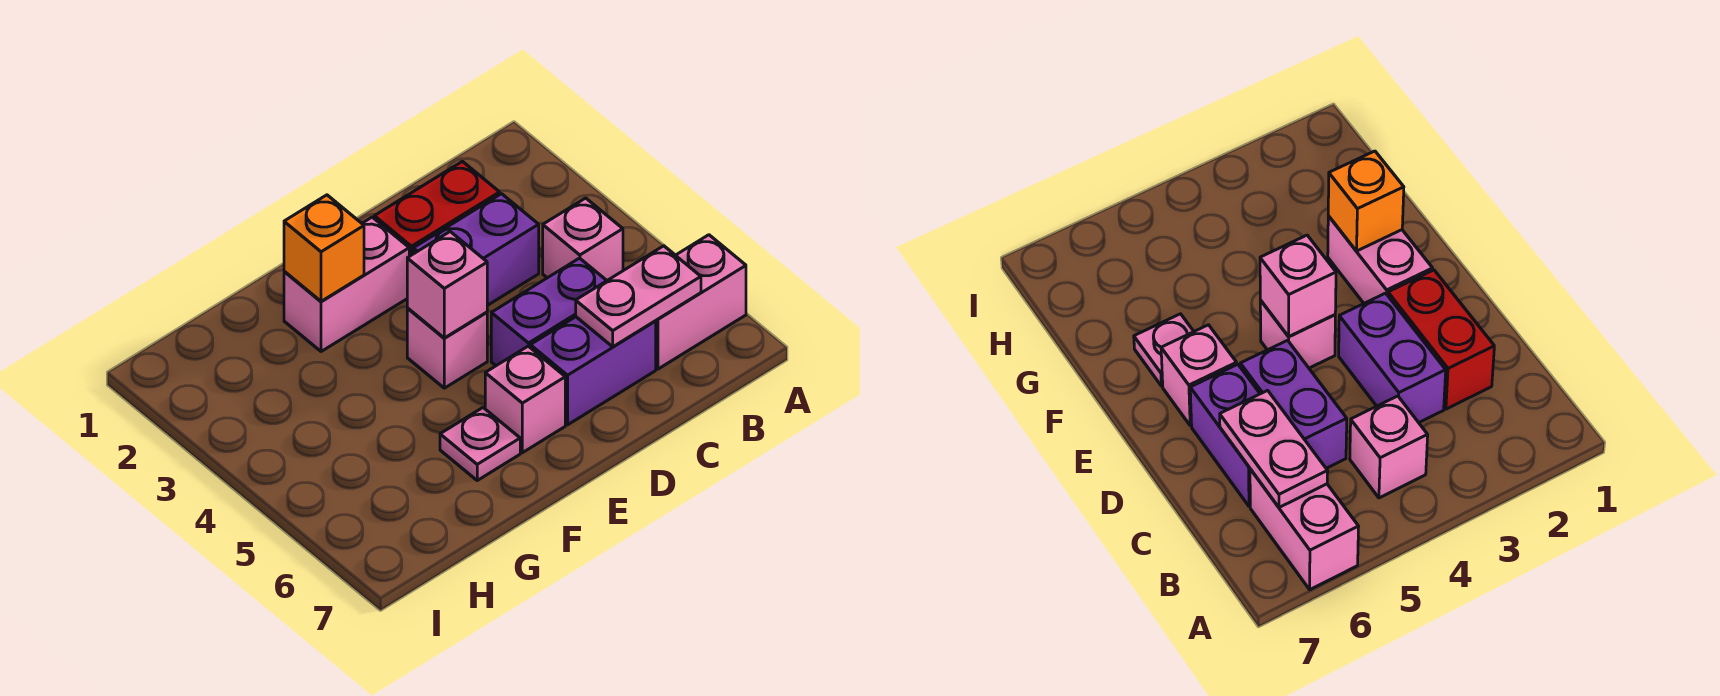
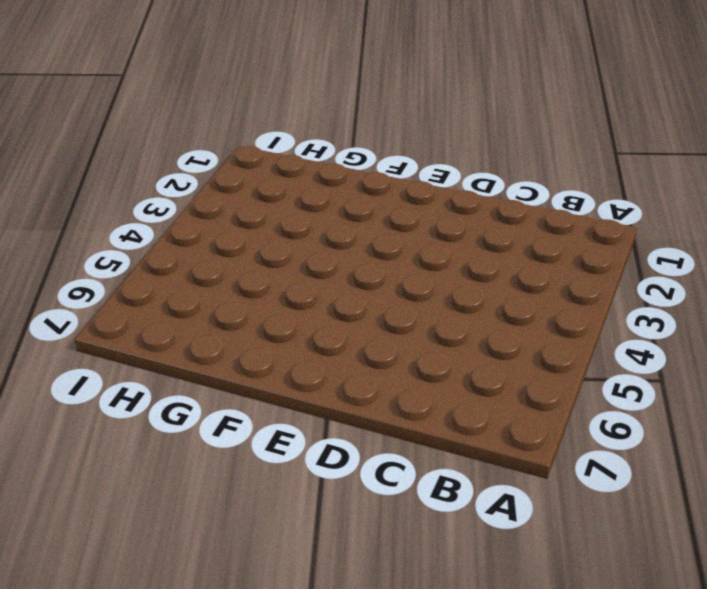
none -> pink brick A6:B6 level 1
none -> pink brick B4 level 1
none -> red brick C2:D2 level 1

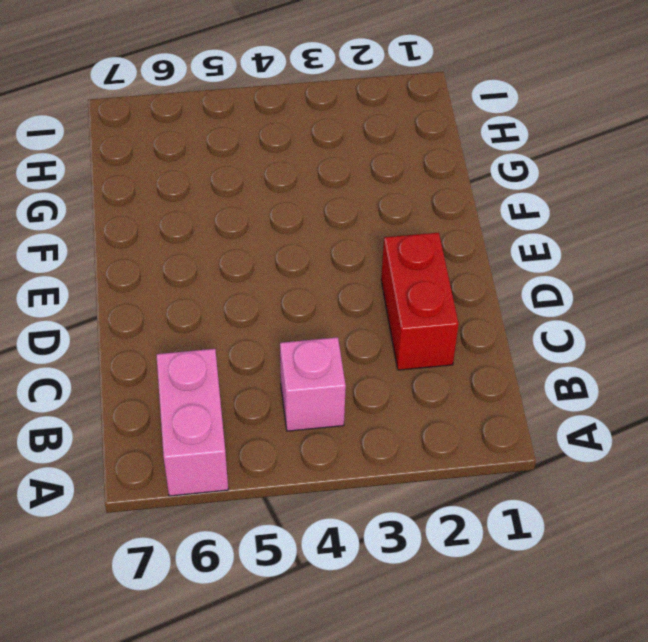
none -> purple brick C3:D3 level 1
none -> purple brick C5:D5 level 1
none -> purple brick C6:D6 level 1

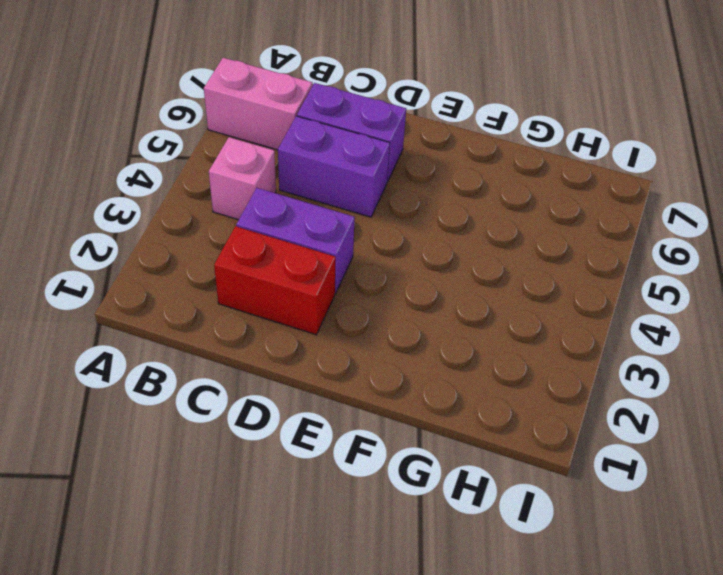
none -> pink brick E2:F2 level 1
none -> pink brick E4 level 1
none -> pink brick E6 level 1

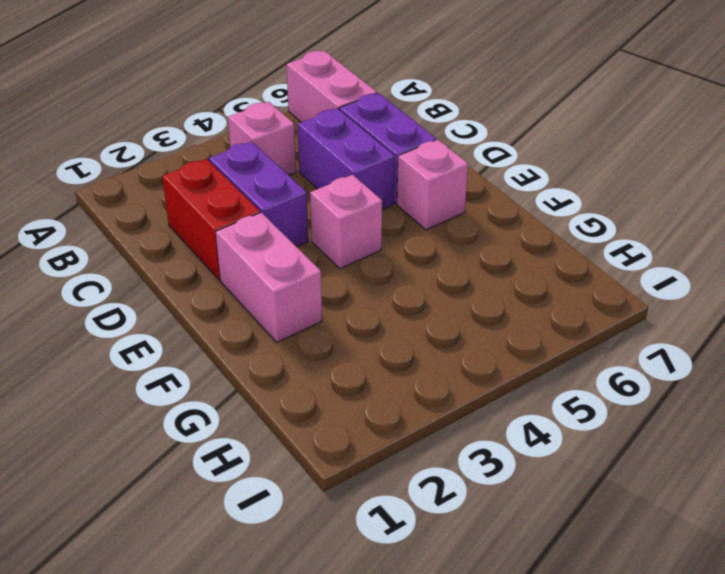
none -> pink plate F6 level 1
none -> pink plate B6:C6 level 2
none -> pink brick E4 level 2

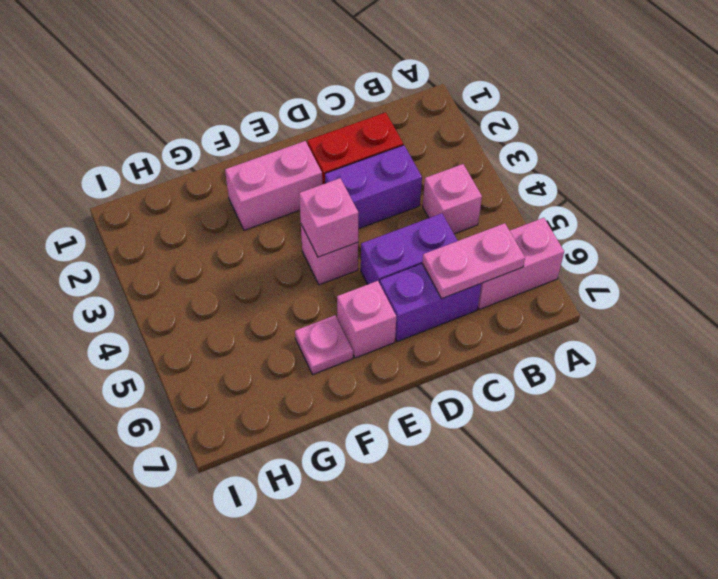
none -> orange brick F2 level 2

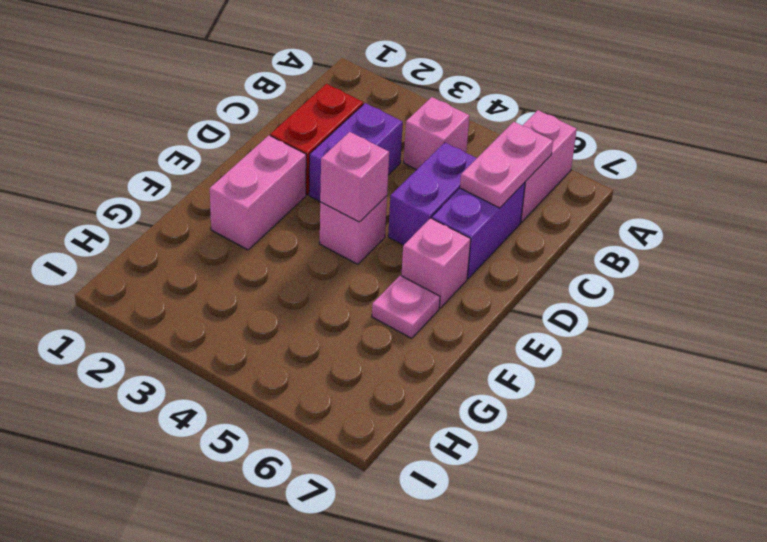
none -> orange brick F2 level 2

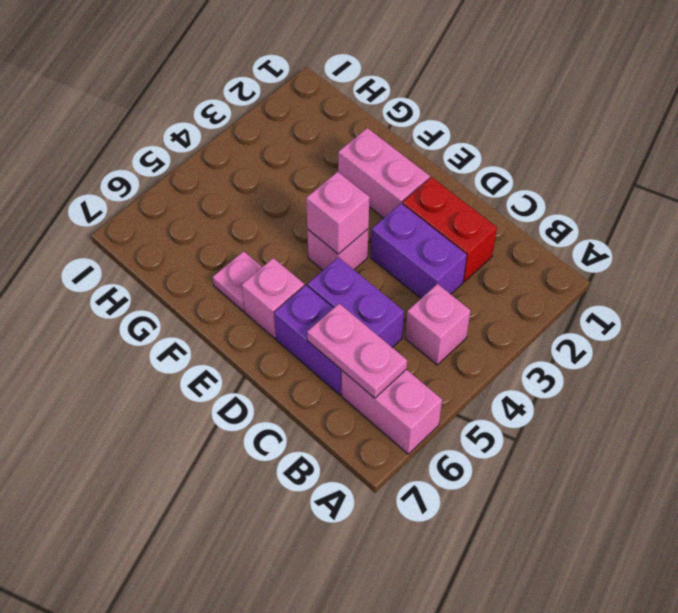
none -> orange brick F2 level 2

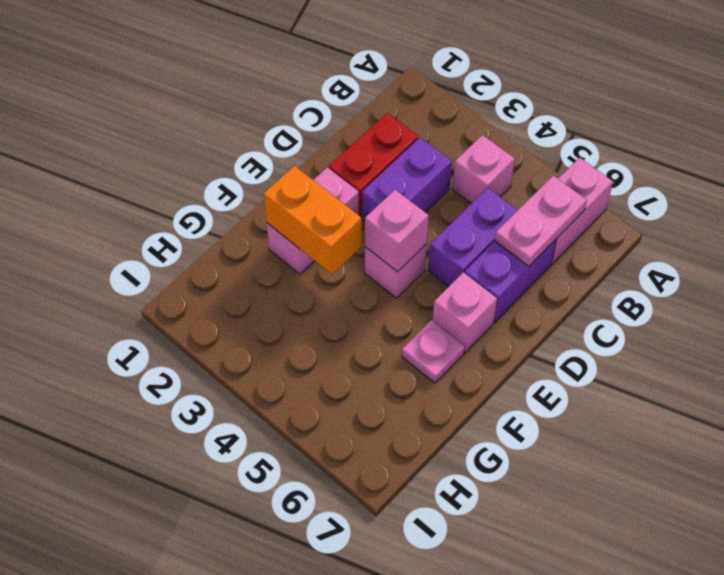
orange brick F2:F3 level 2 -> orange brick F2 level 2

